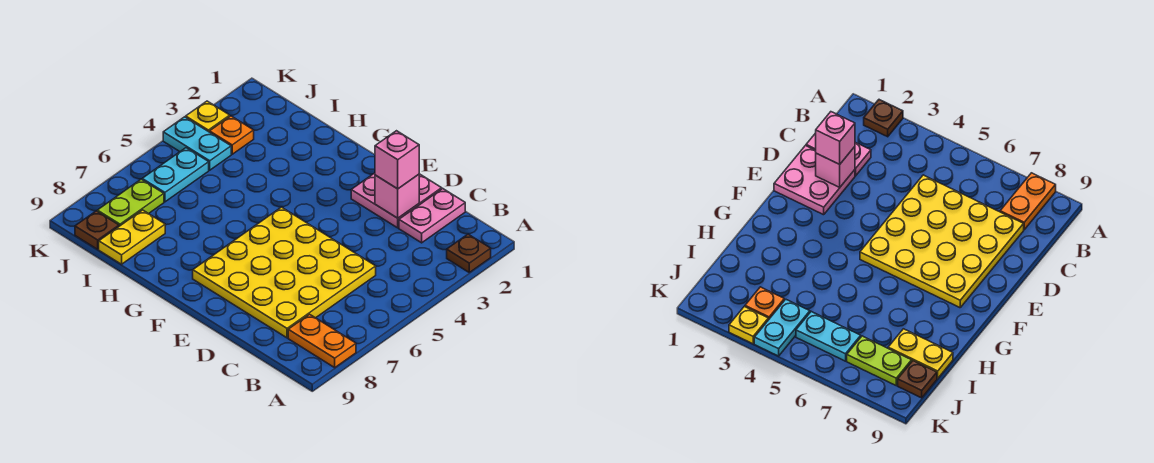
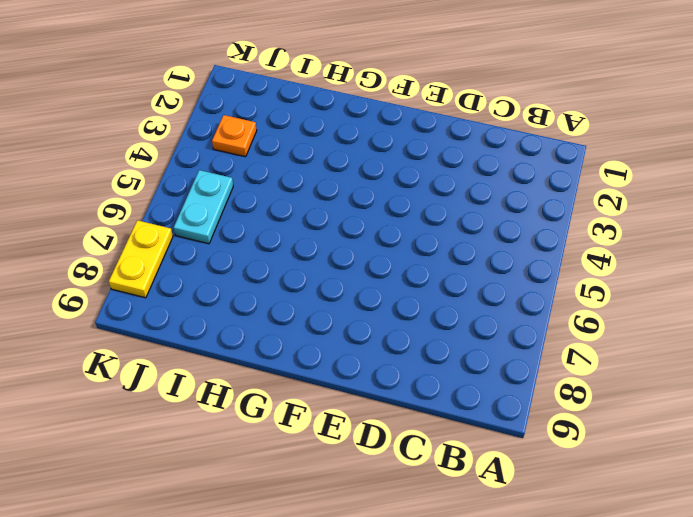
yellow plate K7:K8 level 1 -> yellow plate I8:I9 level 1
none -> brown plate A2 level 1
none -> orange plate A8:B8 level 1
none -> pink plate C1:C2 level 1

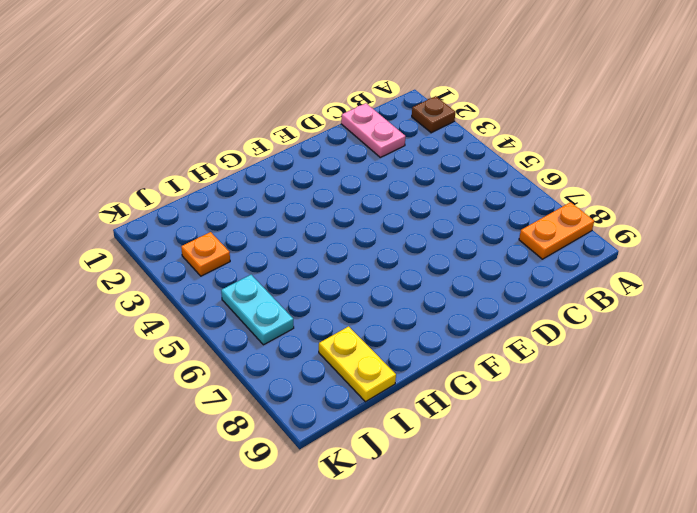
none -> yellow plate C5:F8 level 1
none -> pink plate D1:E2 level 1
none -> cyan plate J4:K4 level 1

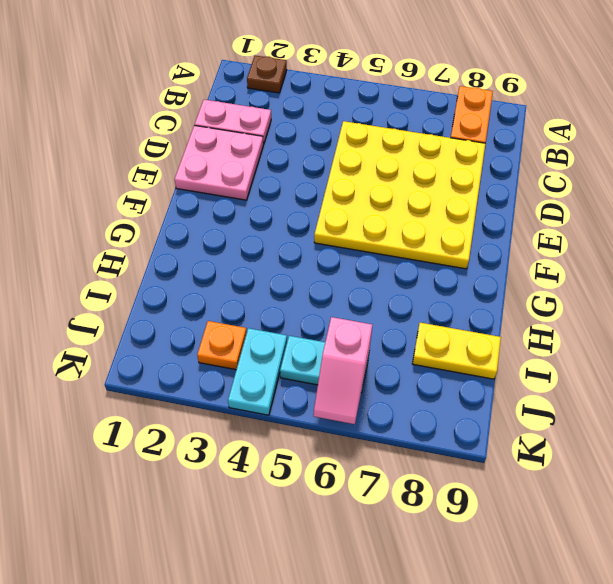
pink slope J6:K6 level 2 top J -> none
none -> lime plate J7:J8 level 1
none -> brown plate J9 level 1
none -> yellow plate K3 level 1

